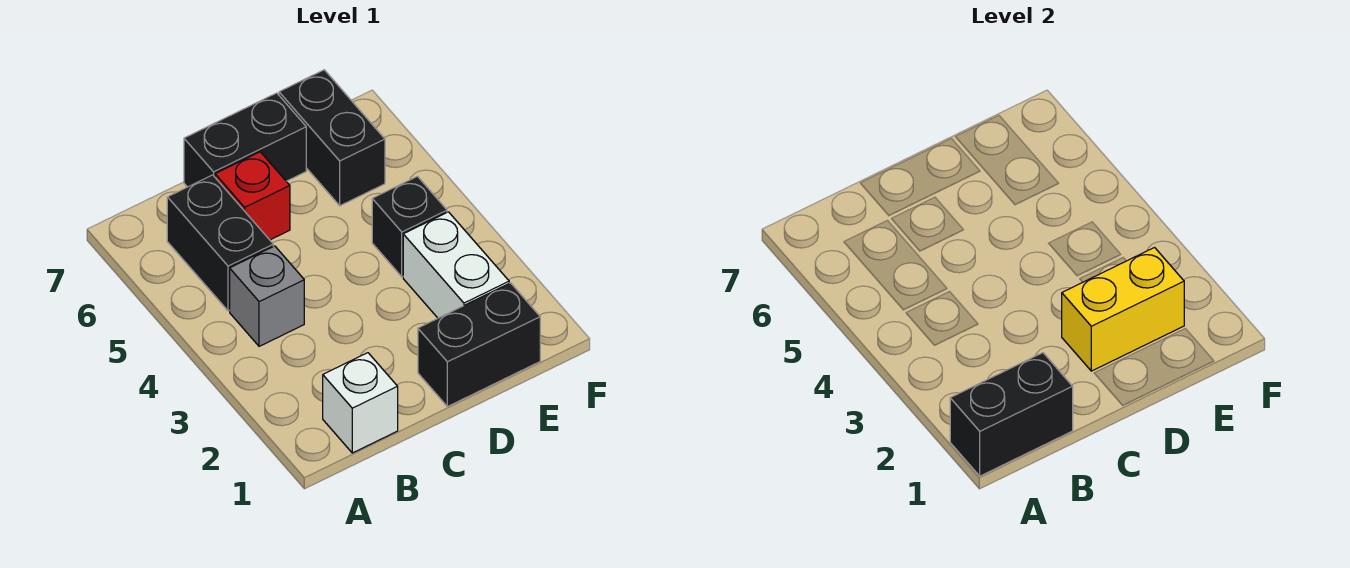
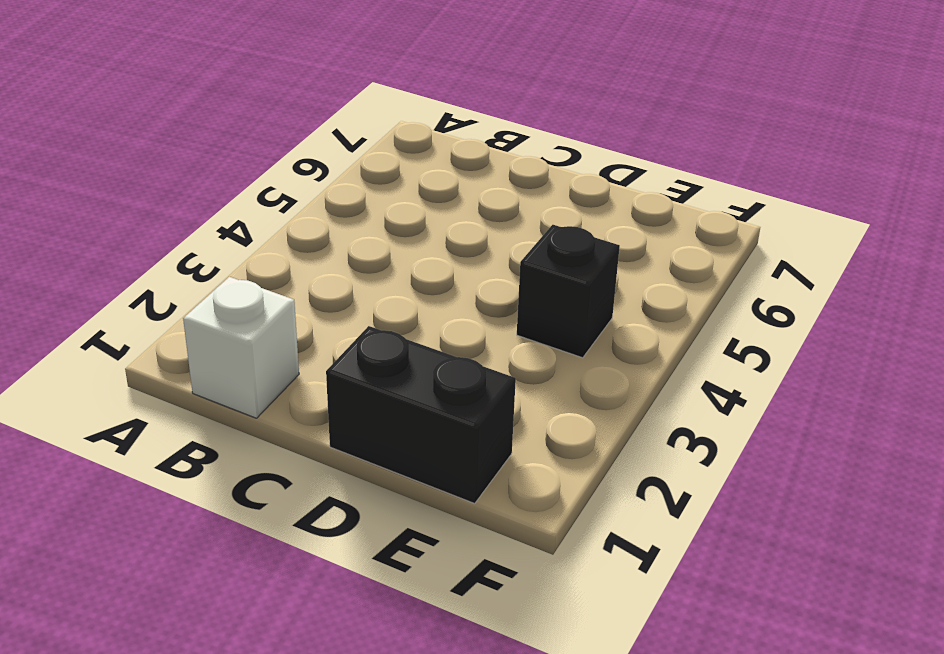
none -> grey brick B4 level 1
none -> black brick B5:B6 level 1

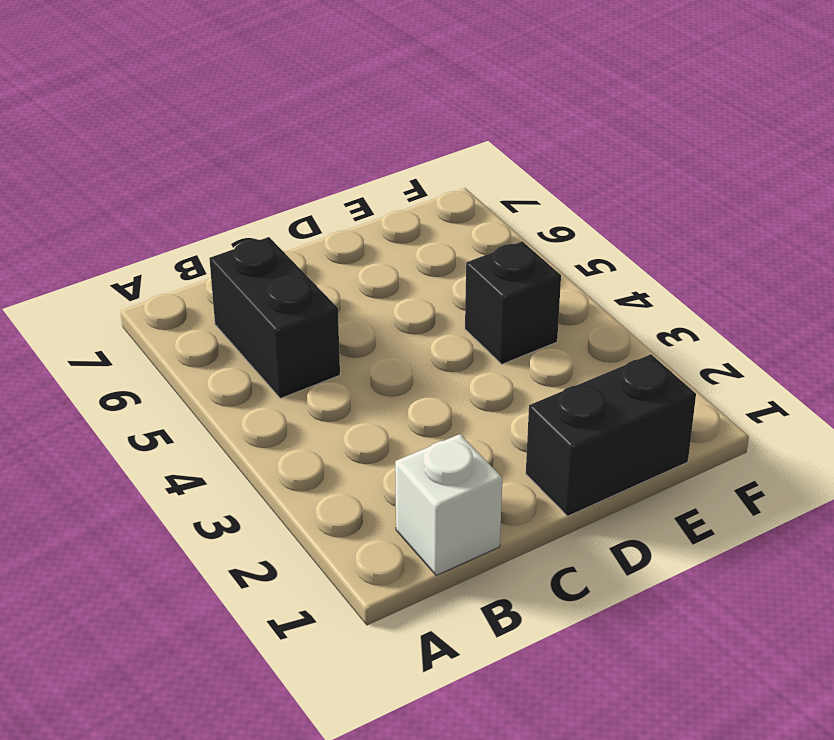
none -> grey brick B4 level 1
none -> red brick C6 level 1

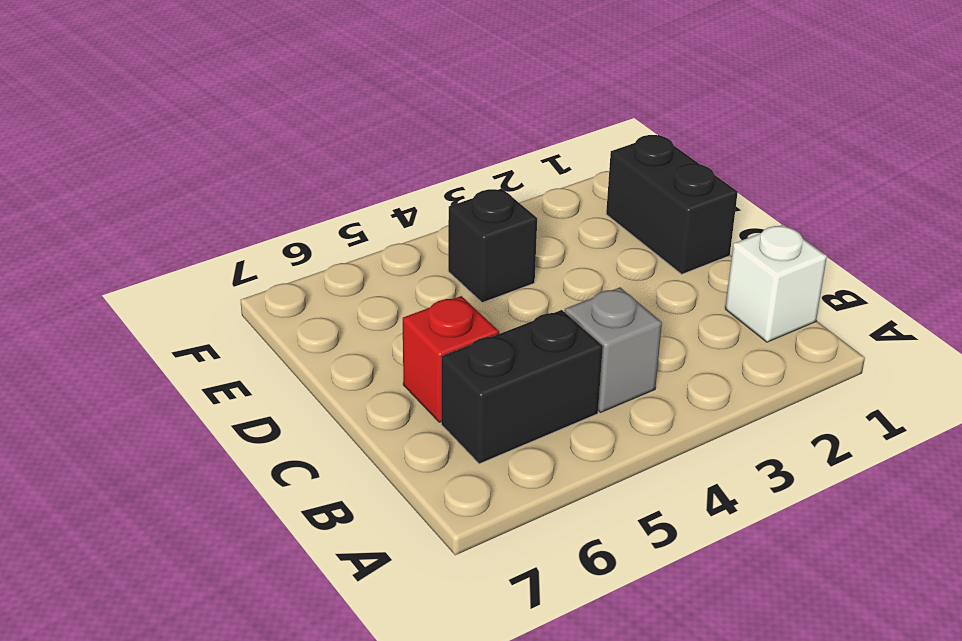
none -> black brick C7:D7 level 1
none -> white brick E2:E3 level 1

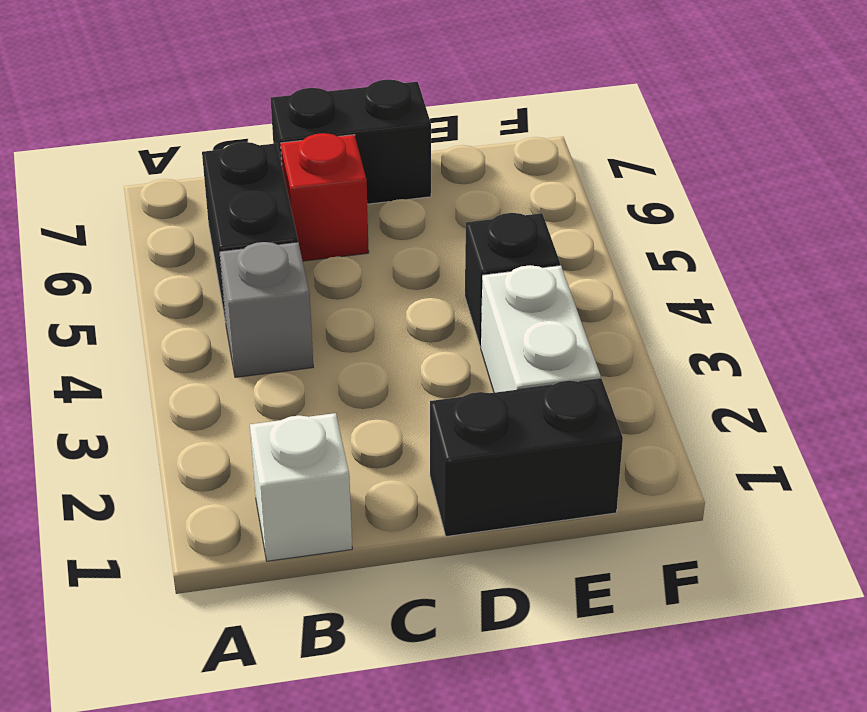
none -> black brick E6:E7 level 1
none -> black brick A1:B1 level 2

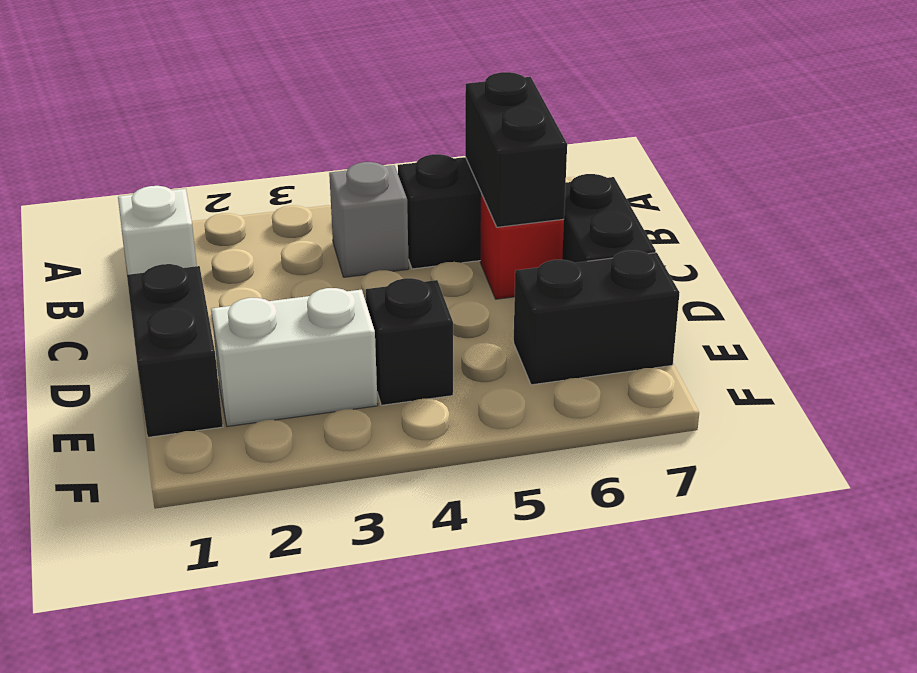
black brick B6:C6 level 2 -> black brick A1:B1 level 2
none -> yellow brick D2:E2 level 2

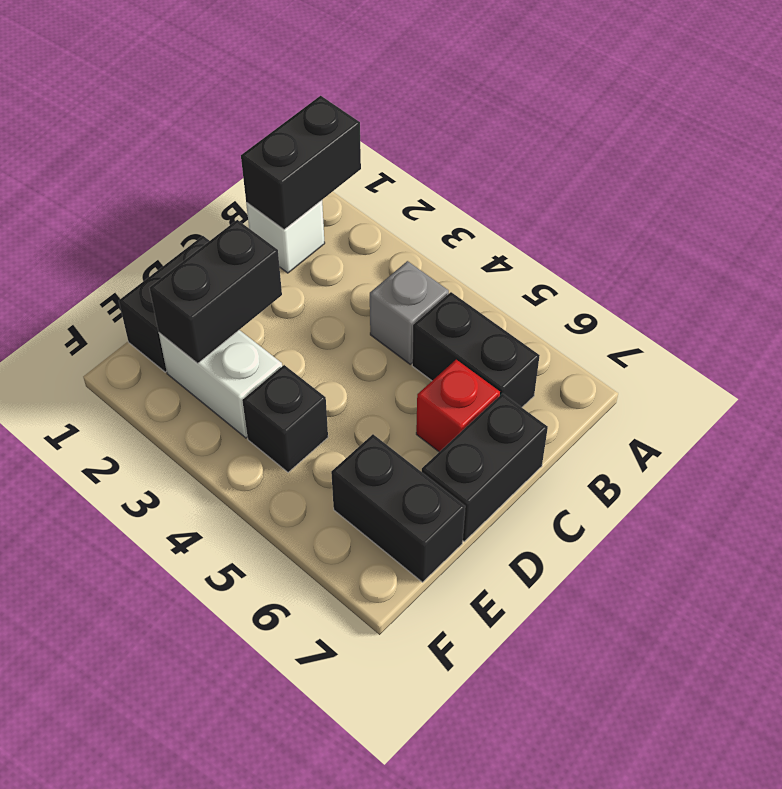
black brick D2:E2 level 2 -> yellow brick D2:E2 level 2

